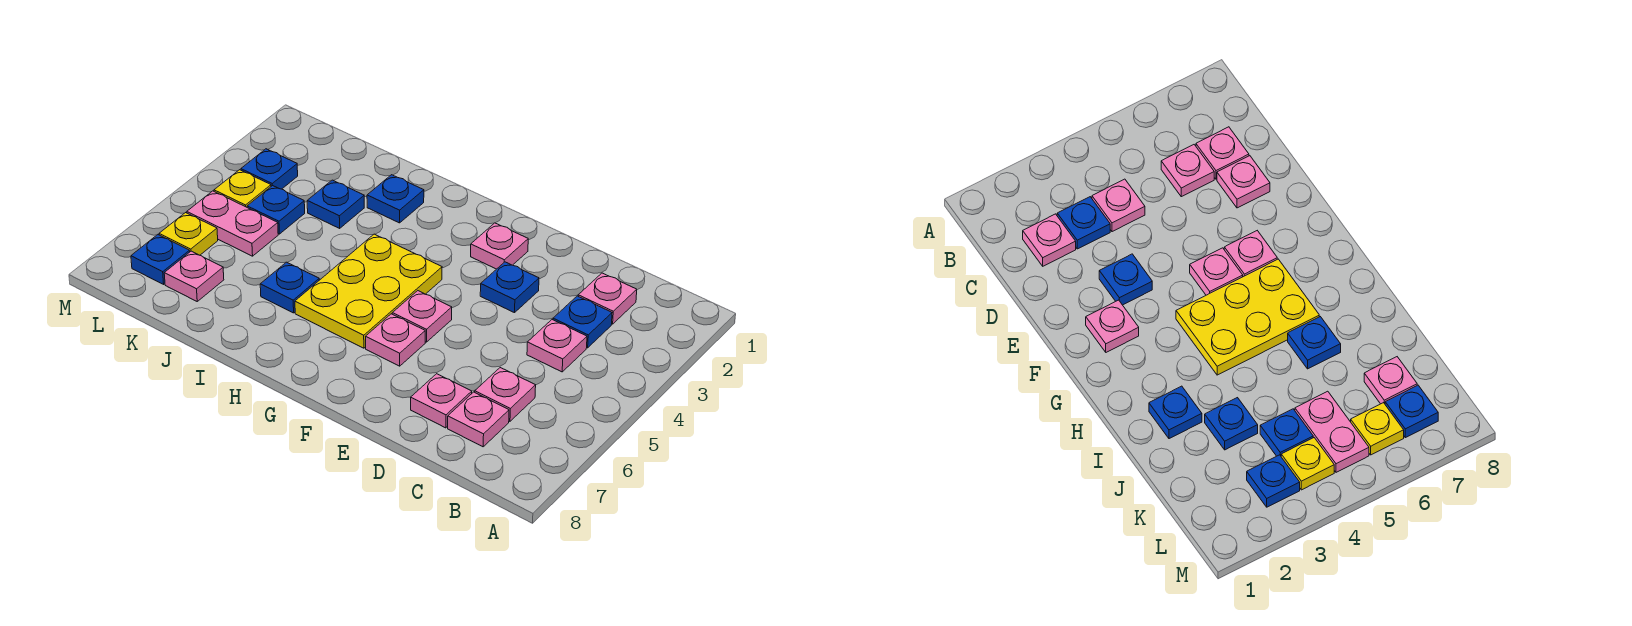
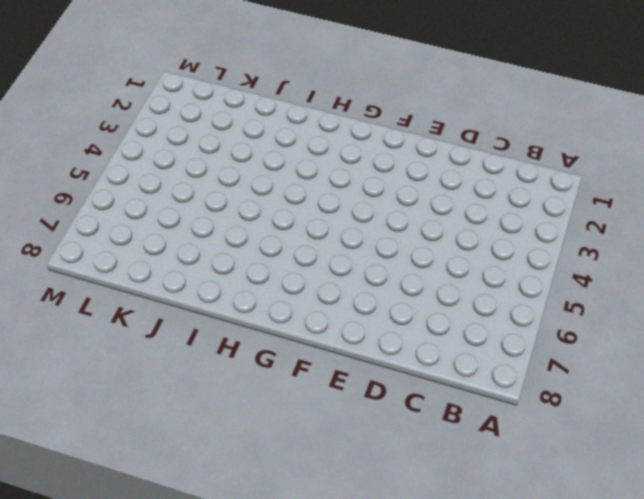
none -> pink plate C2 level 1
none -> blue plate C3 level 1
none -> pink plate C4 level 1

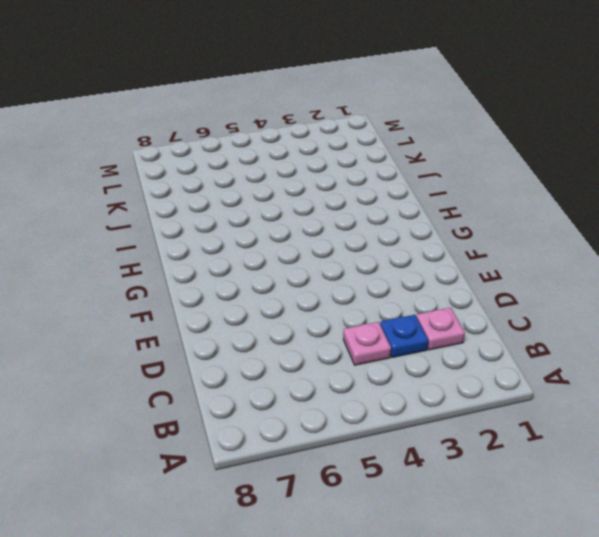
none -> pink plate C6 level 1
none -> pink plate C7 level 1
none -> pink plate D7 level 1

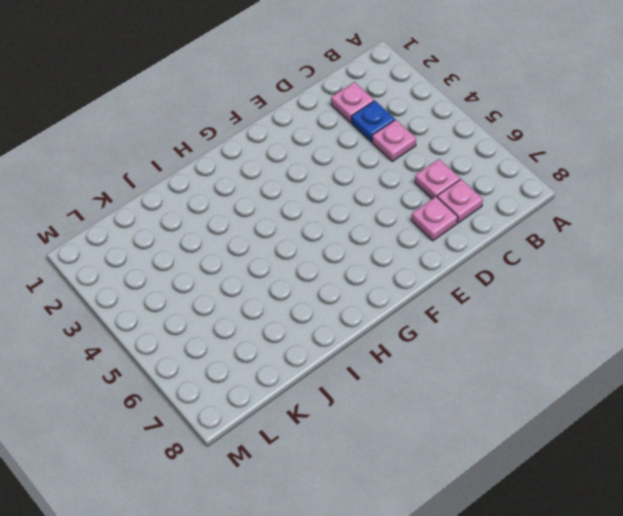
none -> blue plate E3 level 1
none -> pink plate F2 level 1
none -> pink plate F5 level 1

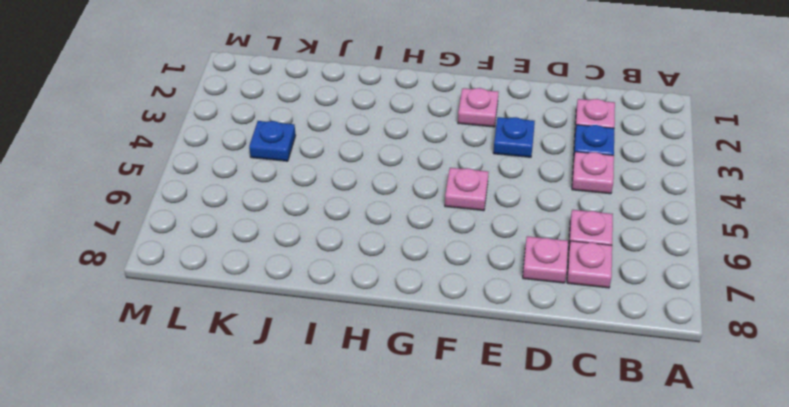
none -> pink plate F6 level 1
none -> yellow plate G4:H6 level 1
none -> blue plate I2 level 1

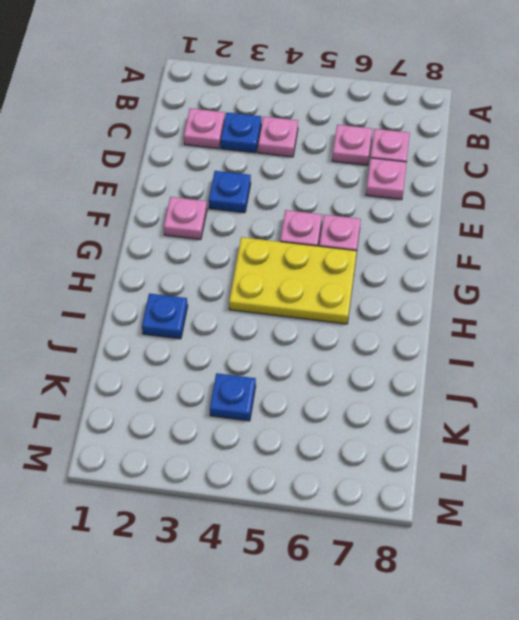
none -> blue plate I6 level 1
none -> blue plate J3 level 1
none -> pink plate K5:L5 level 1

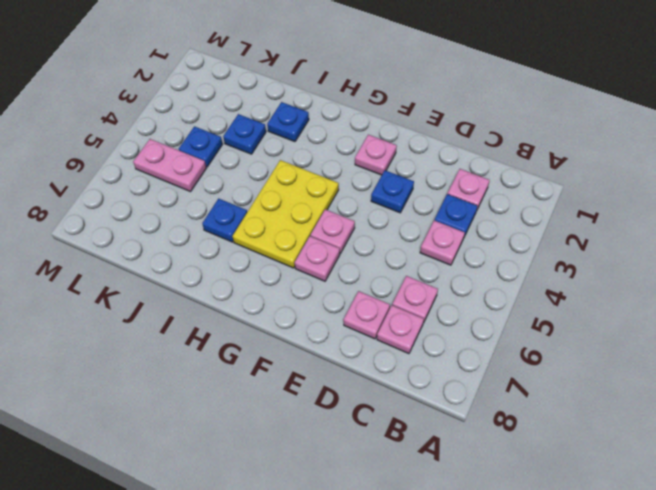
none -> pink plate K7 level 1
none -> blue plate L3 level 1
none -> yellow plate L4 level 1

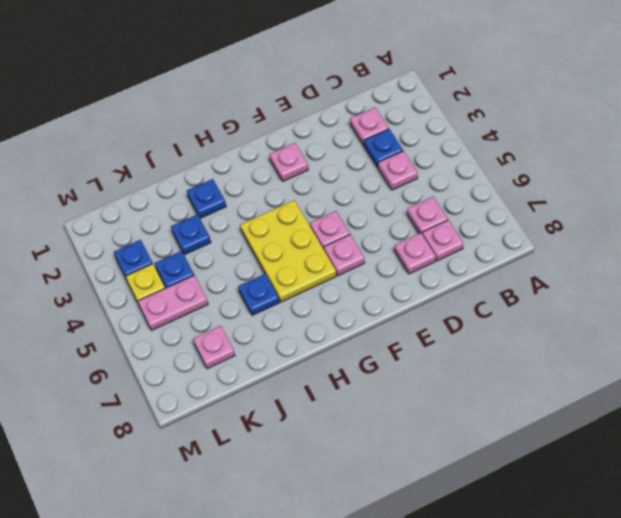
none -> blue plate E3 level 1
none -> yellow plate L6 level 1
none -> blue plate L7 level 1

